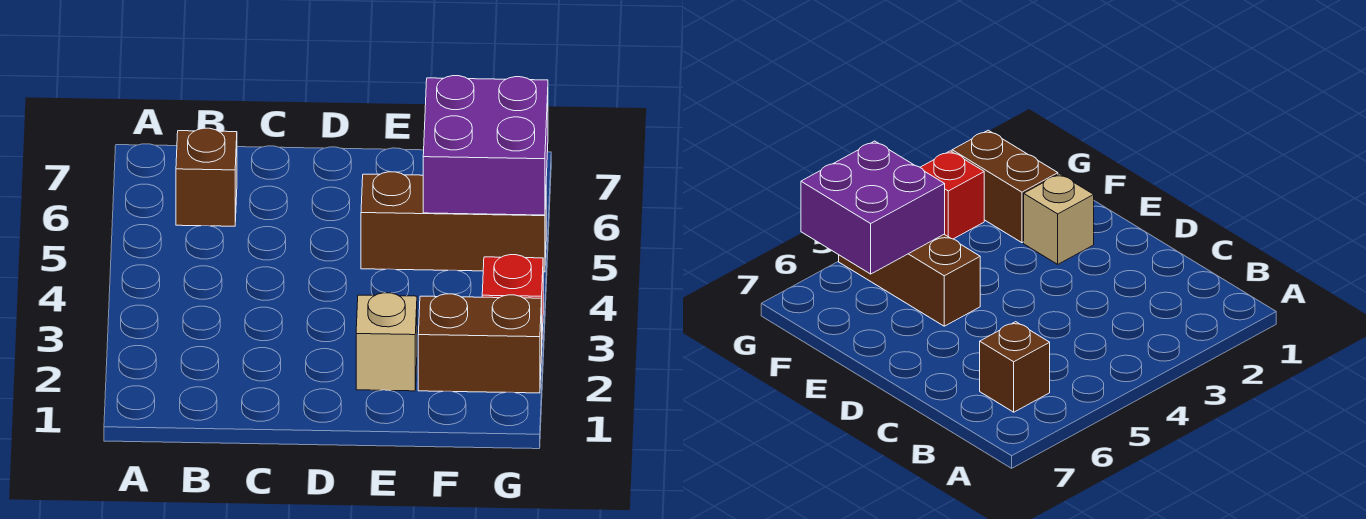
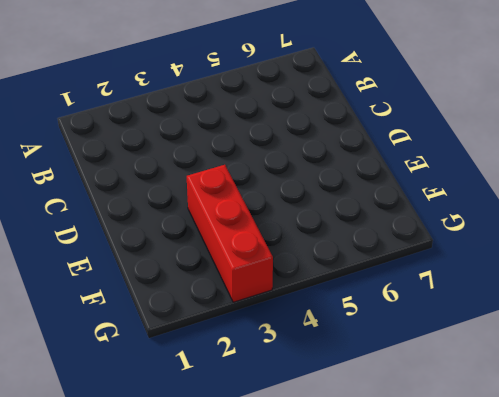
red brick E3:G3 level 1 -> red brick G3 level 1
none -> brown brick B6 level 1
none -> tan brick E2 level 1

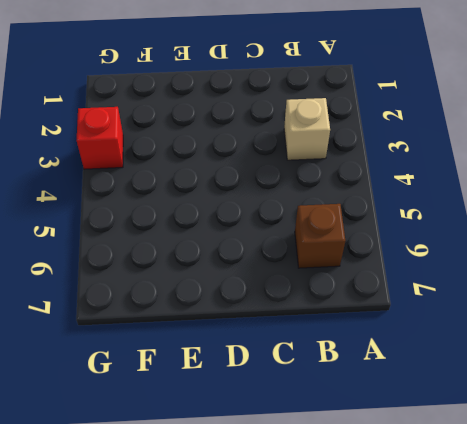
tan brick B3 level 1 -> tan brick E2 level 1
none -> brown brick E5:G5 level 1
none -> brown brick F2:G2 level 1

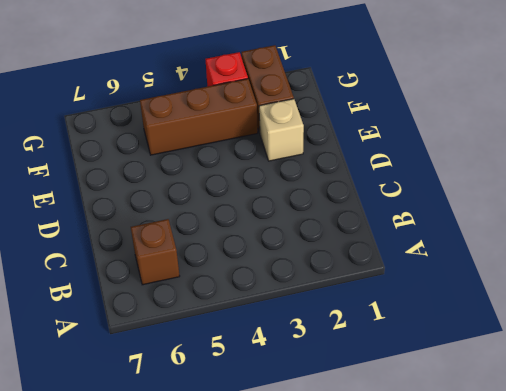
brown brick F3:F5 level 1 -> brown brick E5:G5 level 1
none -> purple brick F5:G6 level 2

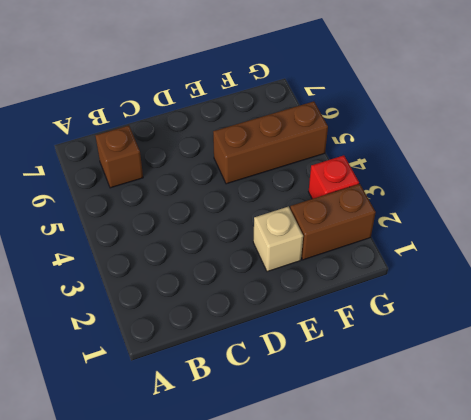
none -> purple brick F5:G6 level 2

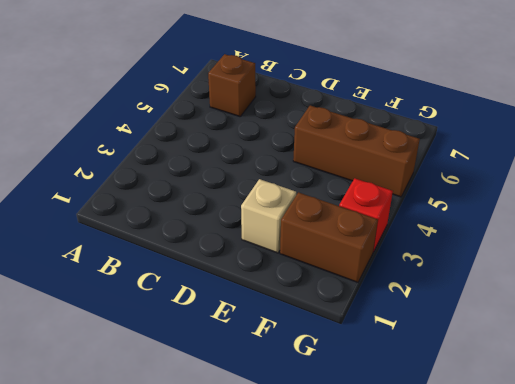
none -> purple brick F5:G6 level 2

